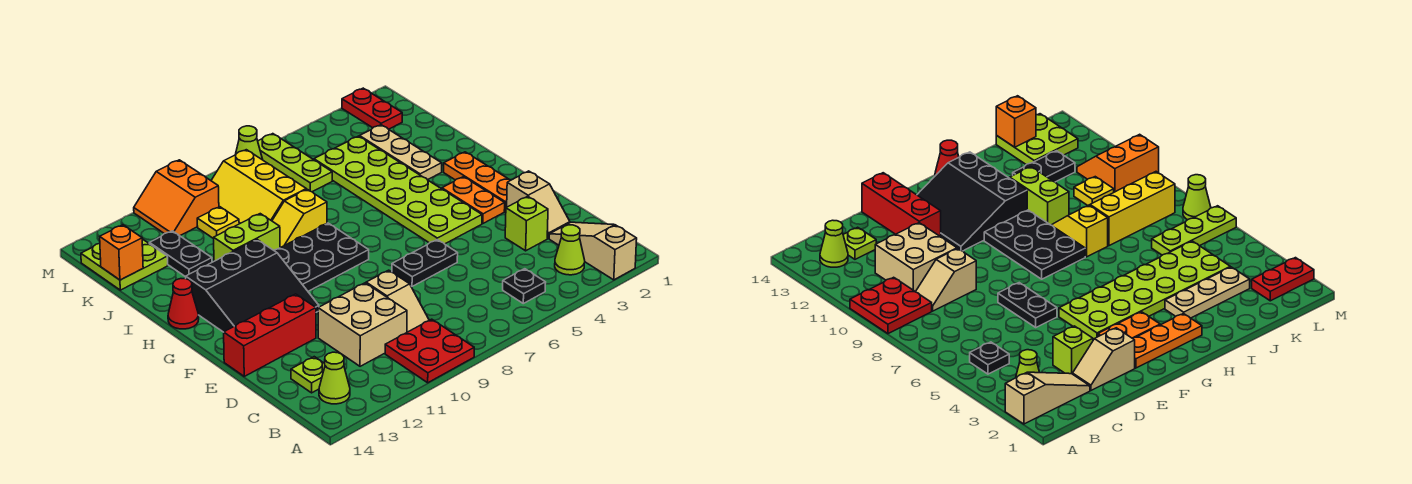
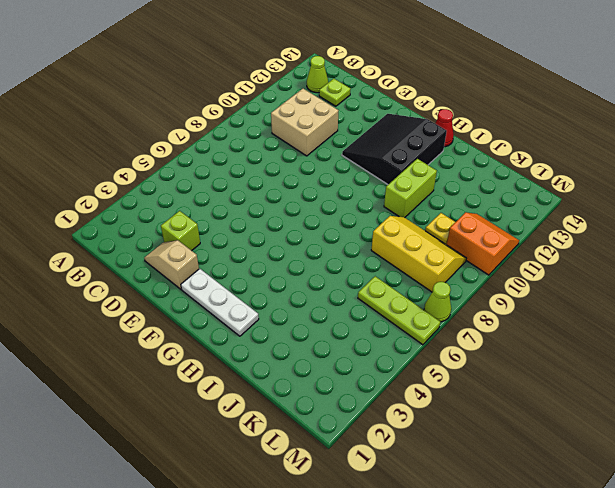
white plate F2:H2 level 1 -> orange plate F2:H2 level 1
none -> tan slope A2:C2 level 1 top A
none -> red plate A9:B10 level 1
none -> lime cone B3 level 1
none -> black plate B5 level 1

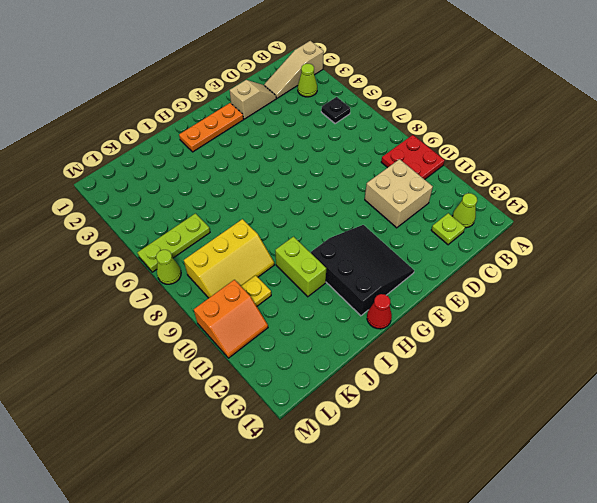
none -> tan slope C9:D9 level 1 top D
none -> lime brick D3 level 1
none -> black plate E6:E7 level 1
none -> red brick E12:E14 level 1

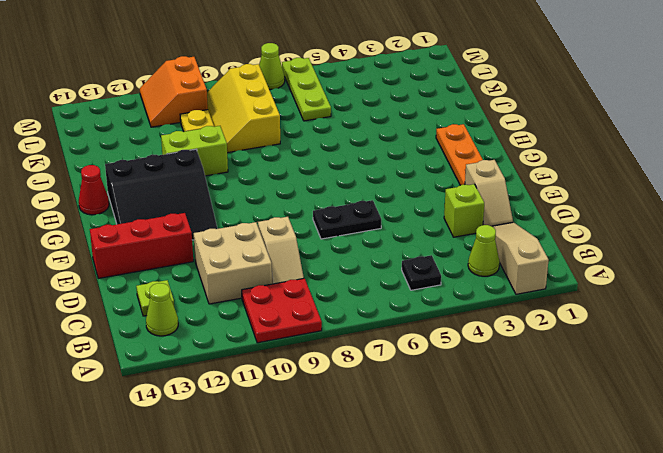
none -> orange plate F3:G3 level 1
none -> lime plate F4:K5 level 1
none -> black plate G8:H10 level 1
none -> tan plate I3:K3 level 1

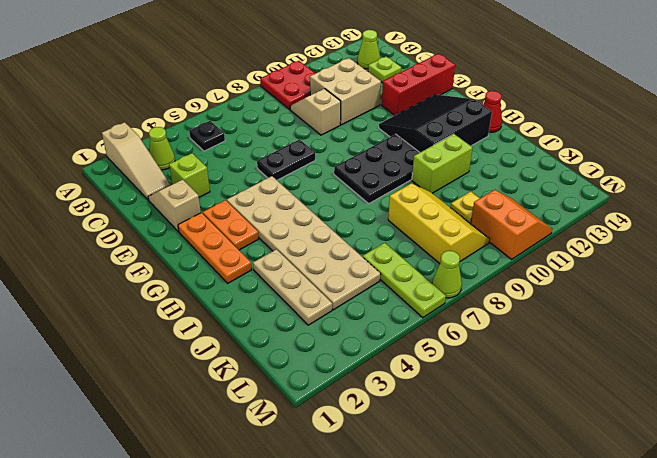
tan plate F4:K5 level 1 -> lime plate F4:K5 level 1
none -> yellow slope I8:I9 level 1 top 8
none -> black plate J12:K12 level 1
none -> lime plate K13:L14 level 1
none -> red plate L2:M2 level 1

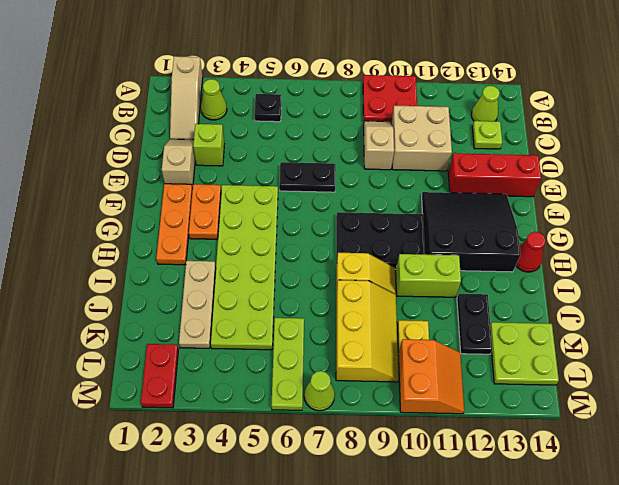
none -> orange brick K14 level 2

